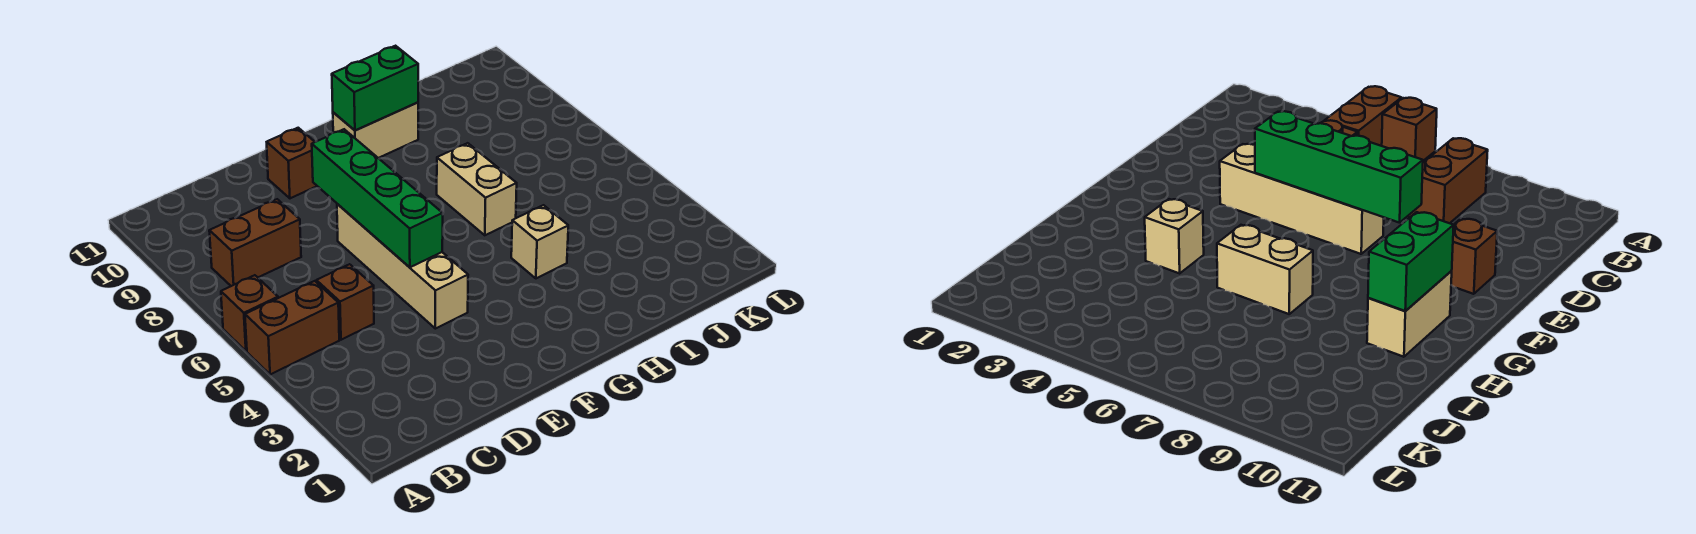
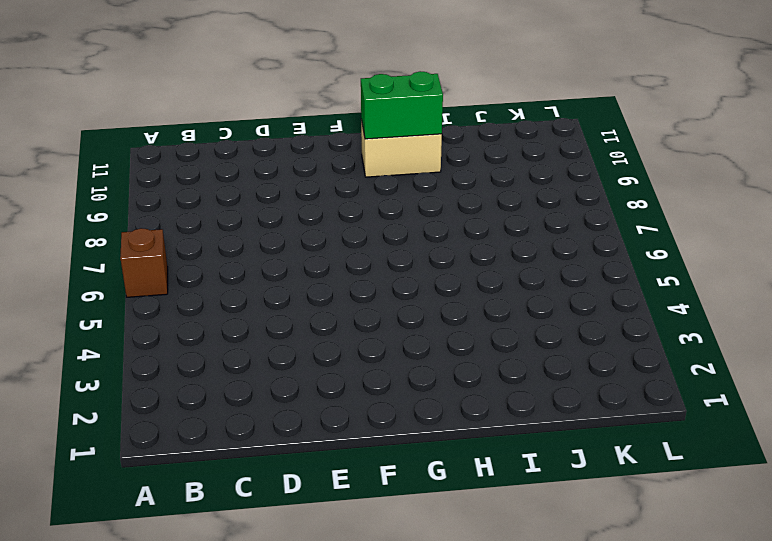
none -> brown brick A5:B5 level 1
none -> brown brick B8:C8 level 1

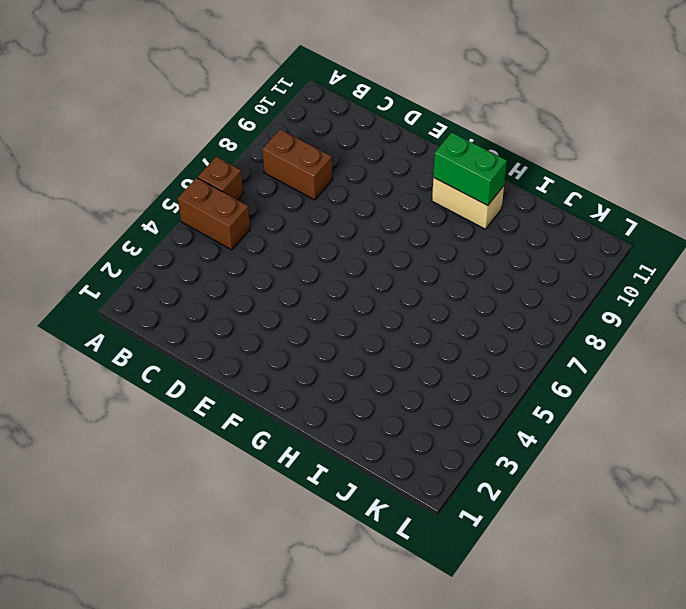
none -> brown brick C5 level 1
none -> tan brick E4:E7 level 1

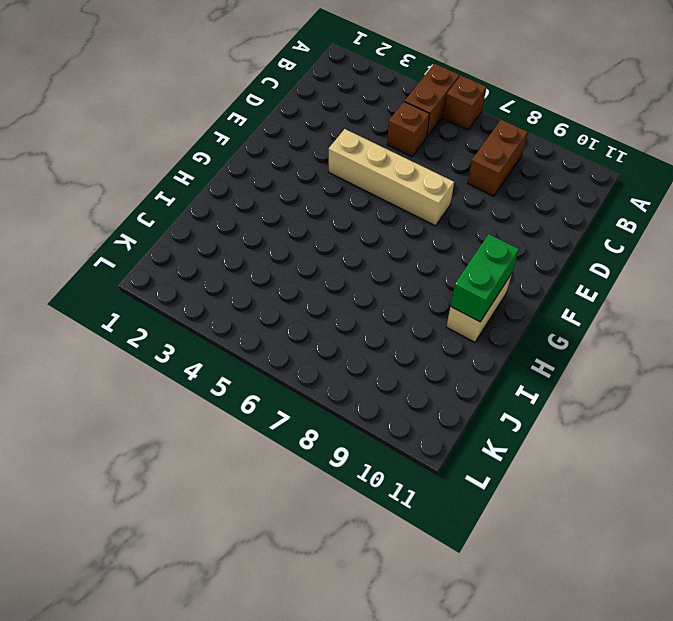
none -> brown brick E10 level 1
none -> tan brick H4 level 1

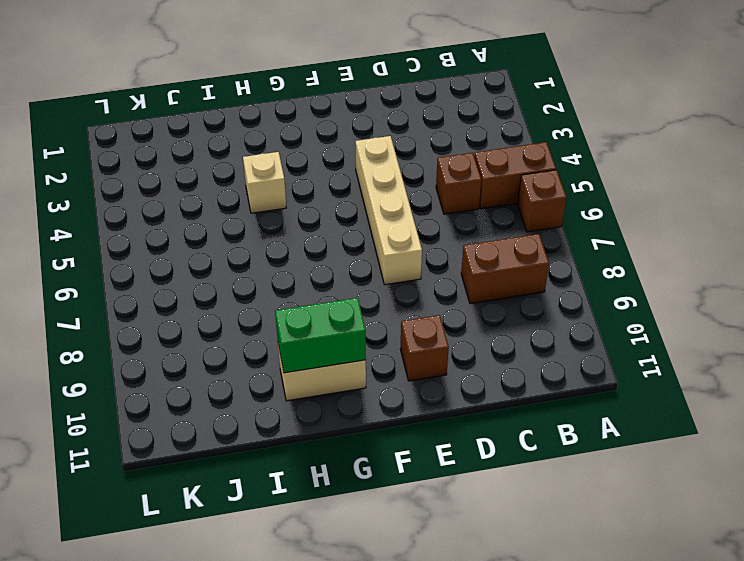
none -> tan brick H6:H7 level 1
none -> green brick E5:E8 level 2

